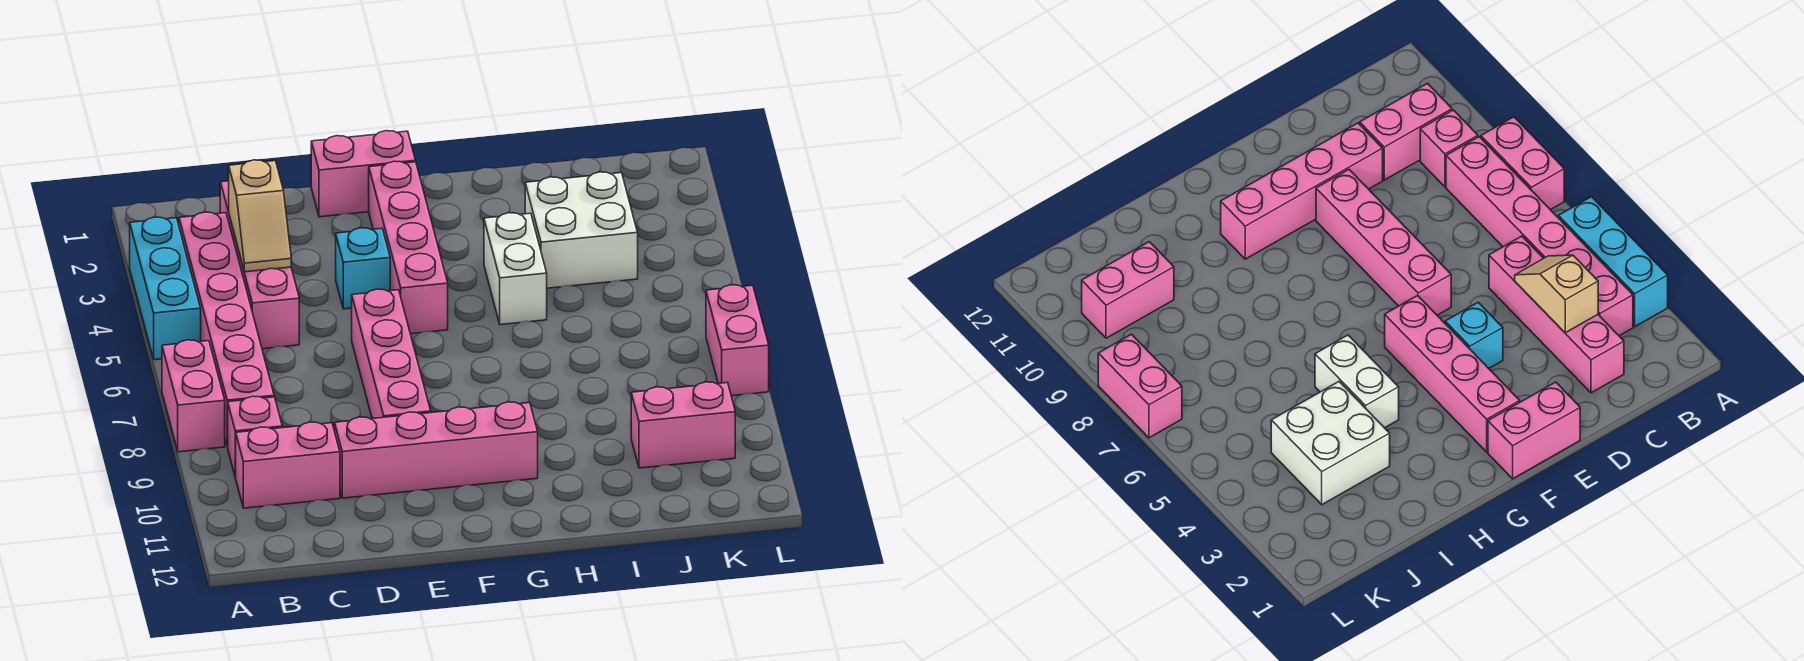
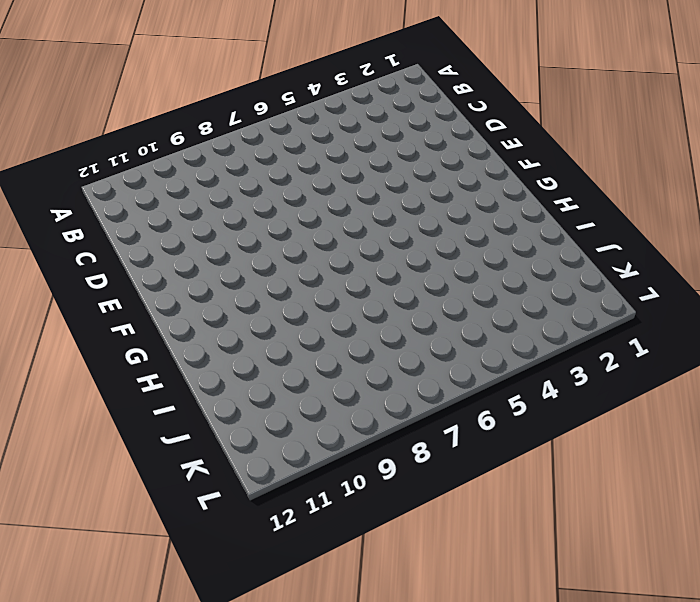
none -> cyan brick A3:A5 level 1
none -> pink brick A7:A8 level 1
none -> pink brick B3:B8 level 1

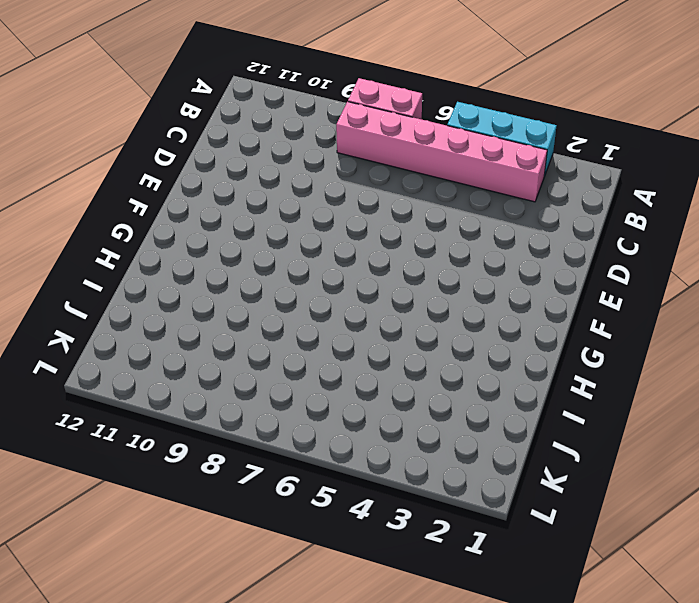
none -> pink brick B9 level 1
none -> pink brick B10:C10 level 1
none -> pink brick C2:C5 level 1

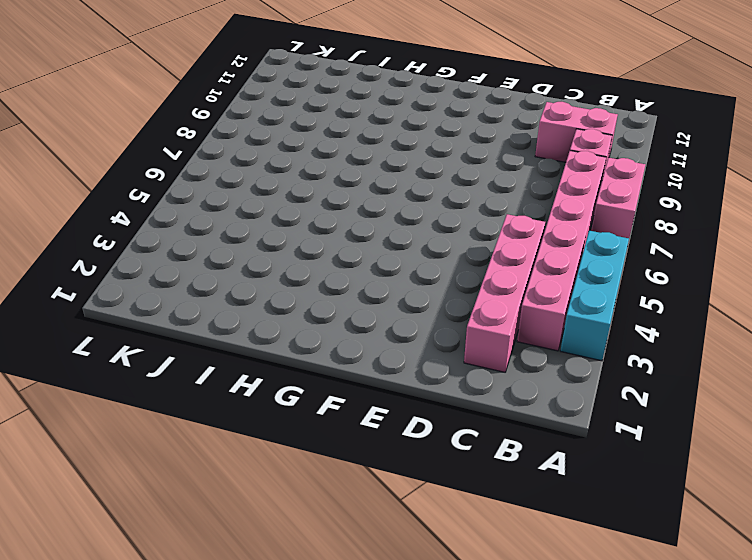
none -> pink brick D10:G10 level 1
none -> pink brick E1:F1 level 1
none -> cyan brick E4 level 1

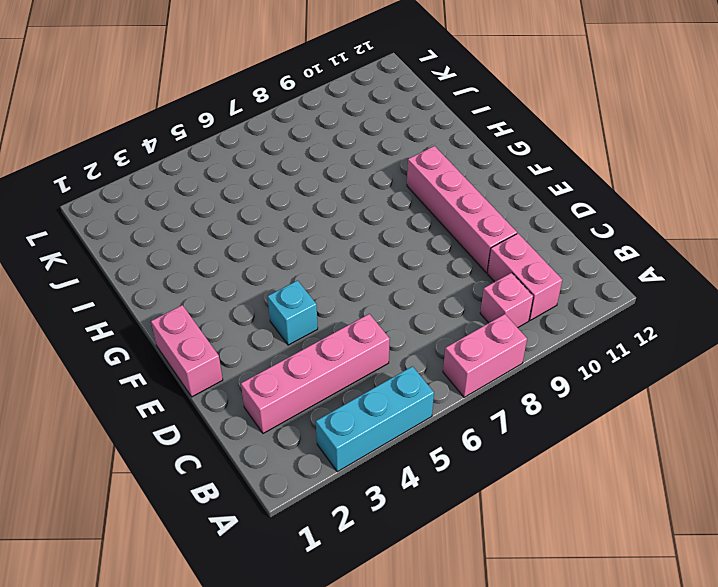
none -> pink brick B3:B8 level 1
none -> pink brick E6:E9 level 1
none -> pink brick F2:F5 level 1

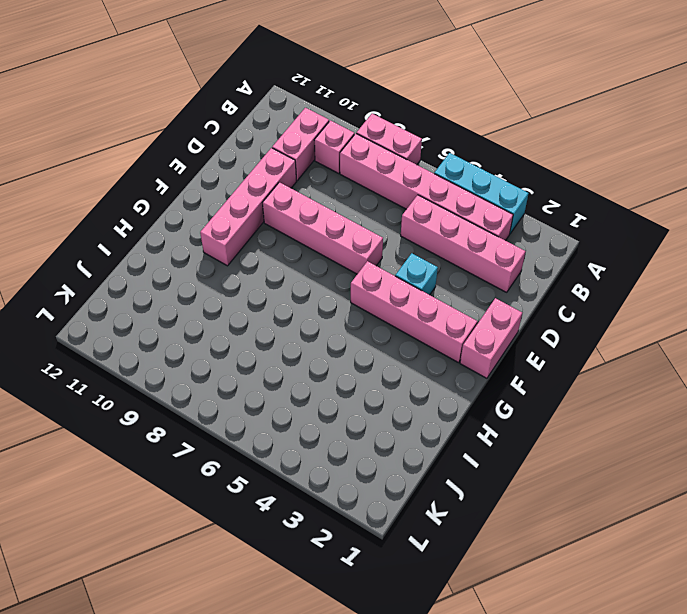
none -> white brick H4:H5 level 1
none -> white brick I3:J4 level 1
none -> pink brick J10:K10 level 1

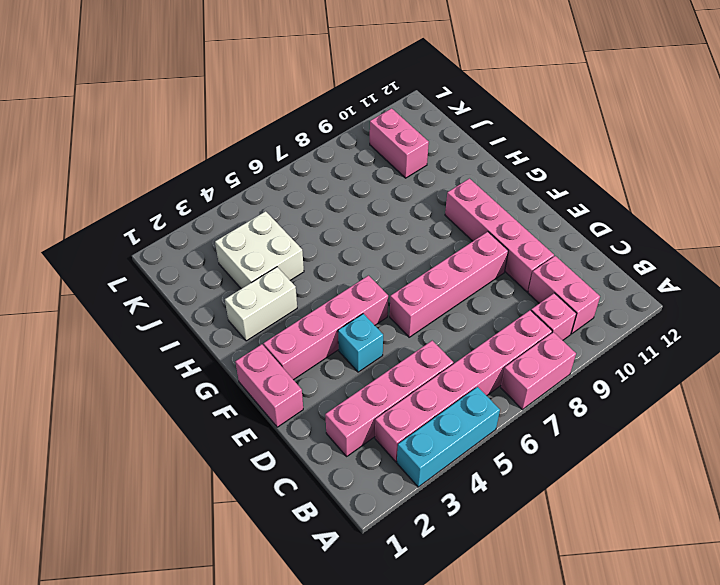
white brick H2:H3 level 1 -> white brick H4:H5 level 1
none -> pink brick L7:L8 level 1
none -> tan slope C3:C4 level 2 top 3

